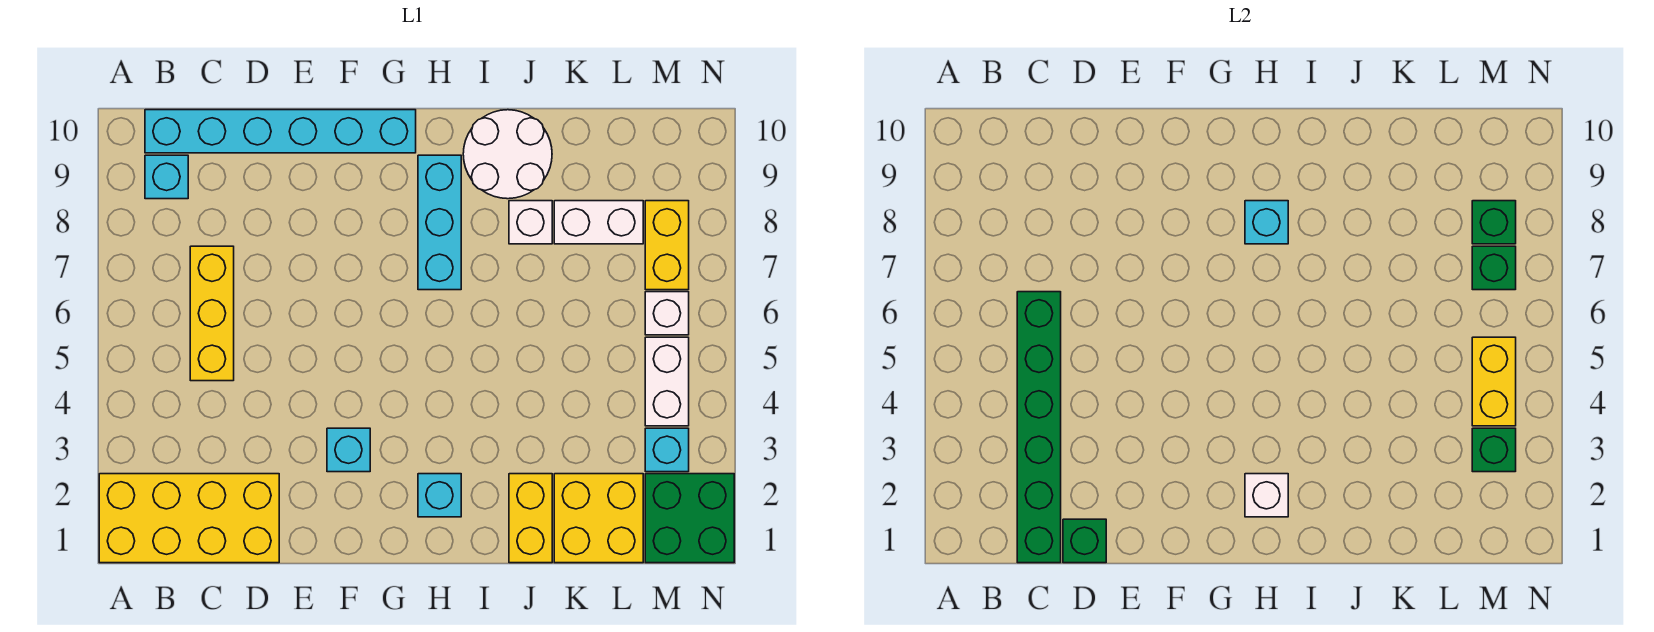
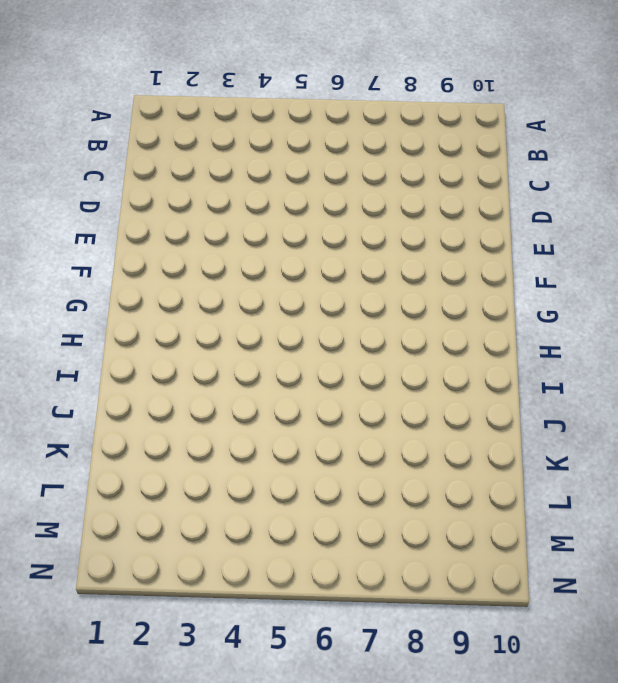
none -> yellow brick A1:D2 level 1
none -> cyan brick B9 level 1
none -> cyan brick B10:G10 level 1

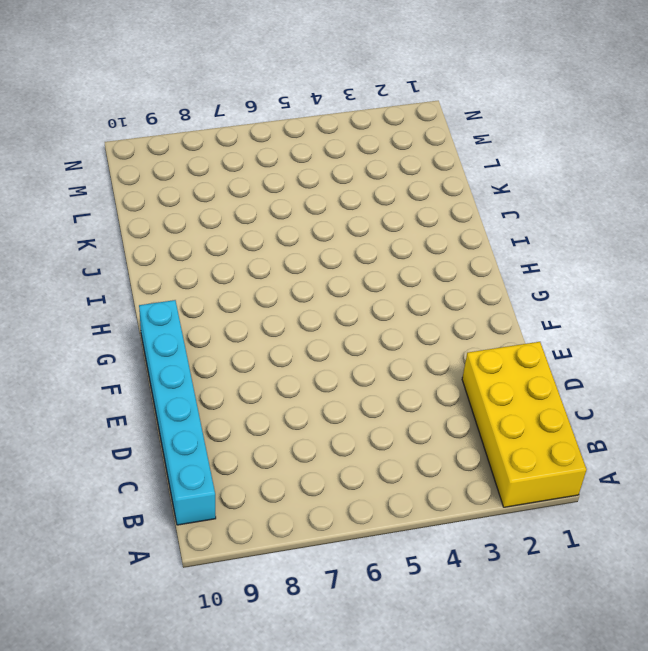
none -> cyan brick B9 level 1
none -> yellow brick C5:C7 level 1
none -> cyan brick F3 level 1

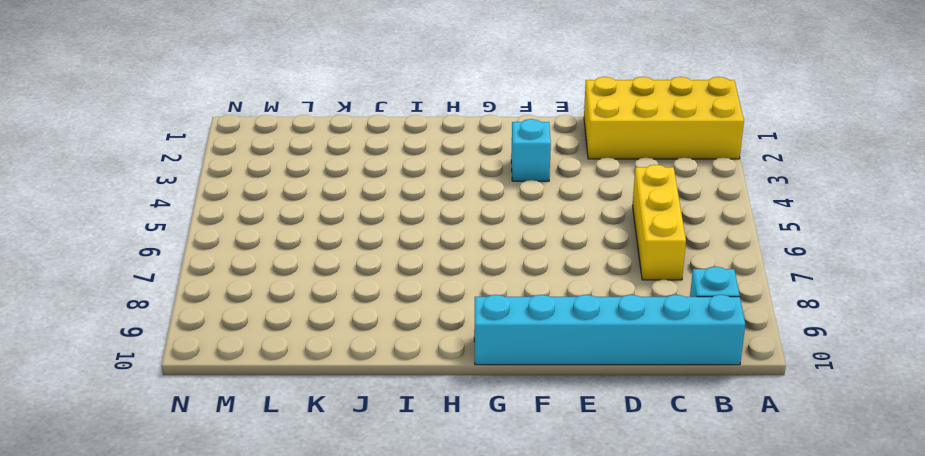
none -> cyan brick H2 level 1
none -> cyan brick H7:H9 level 1
none -> white round brick I9:J10 level 1

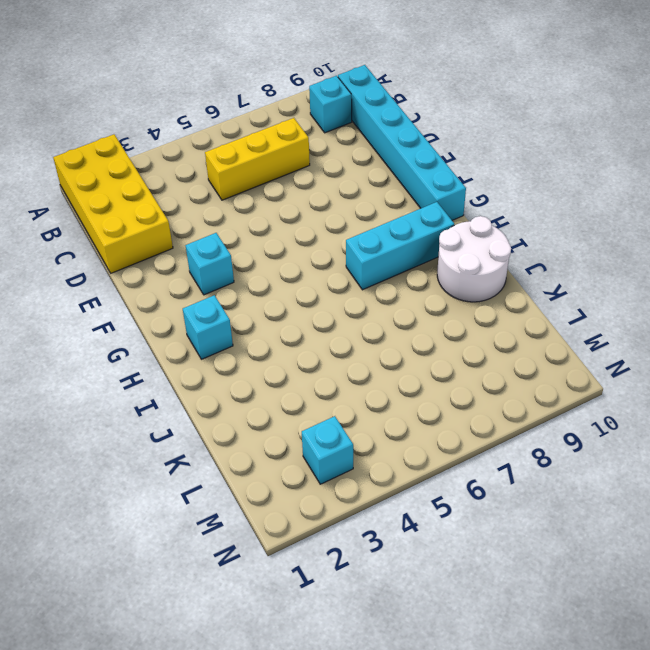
none -> yellow brick J1:J2 level 1
none -> white brick J8 level 1
none -> yellow brick K1:L2 level 1

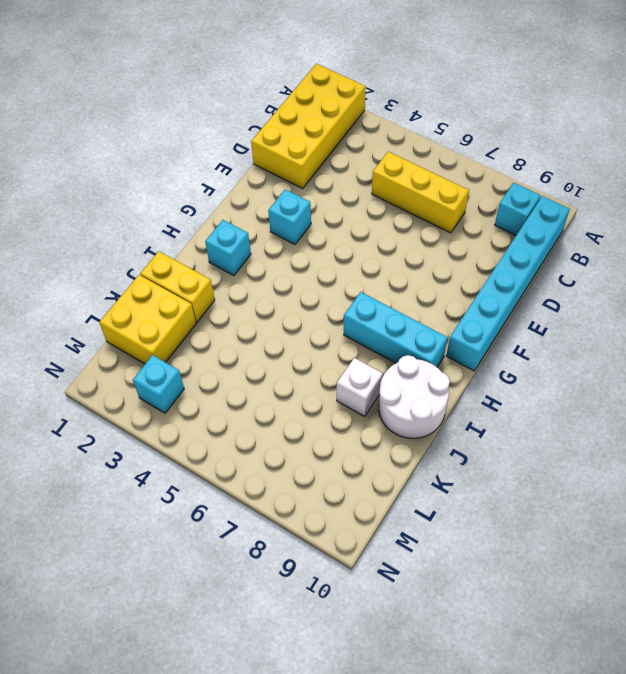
none -> white brick K8:L8 level 1
none -> green brick M1:N2 level 1
none -> white brick M4:M5 level 1

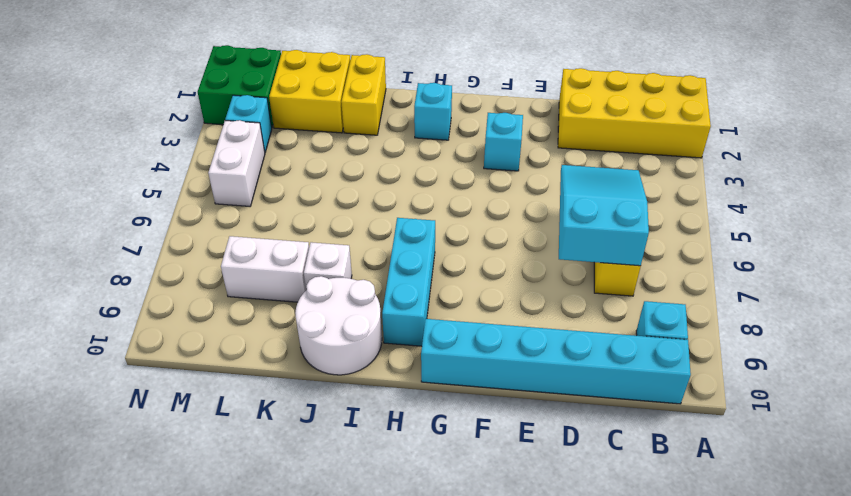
cyan slope C5:D7 level 2 top 7 -> green brick C1:C6 level 2
none -> white brick M6 level 1
none -> yellow brick M7:M8 level 1
none -> green brick D1 level 2

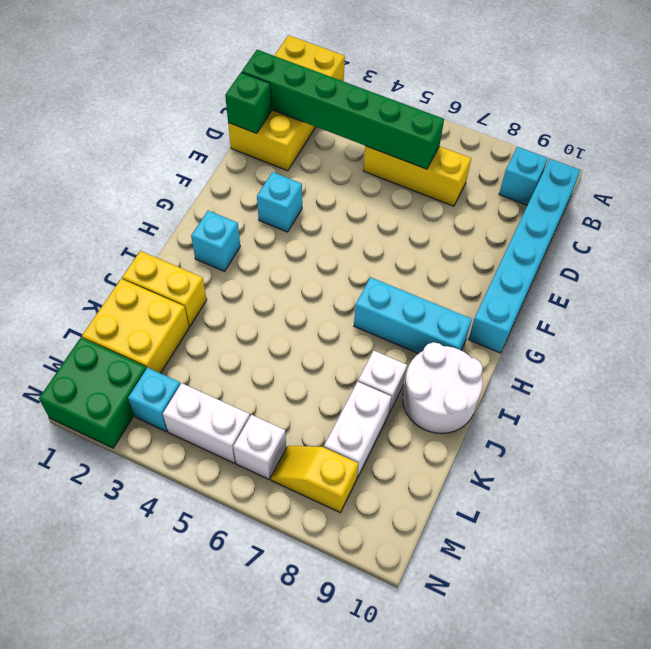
yellow slope M7:M8 level 1 top 8 -> yellow brick M7:M8 level 1
none -> white brick H2 level 2
none -> cyan brick H8 level 2
none -> green brick M3 level 2

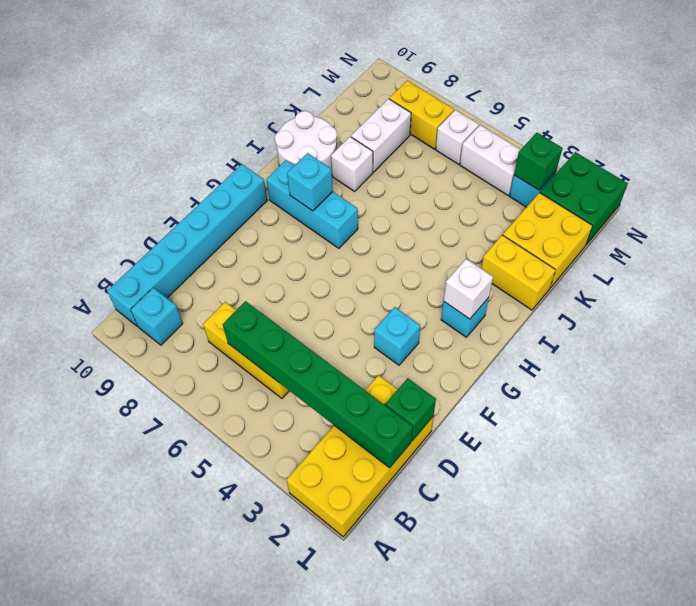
none -> yellow brick M4:M5 level 2
none -> green brick M7 level 2
none -> green brick M8 level 2

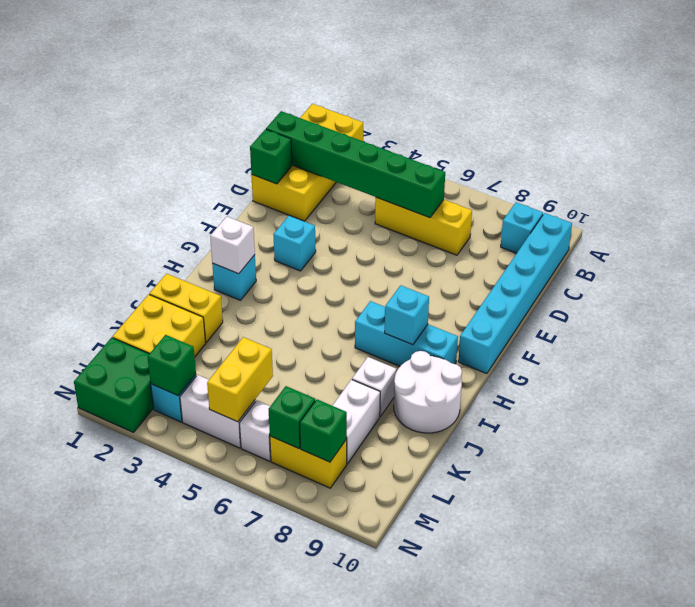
yellow brick L5:M5 level 2 -> yellow brick M4:M5 level 2

